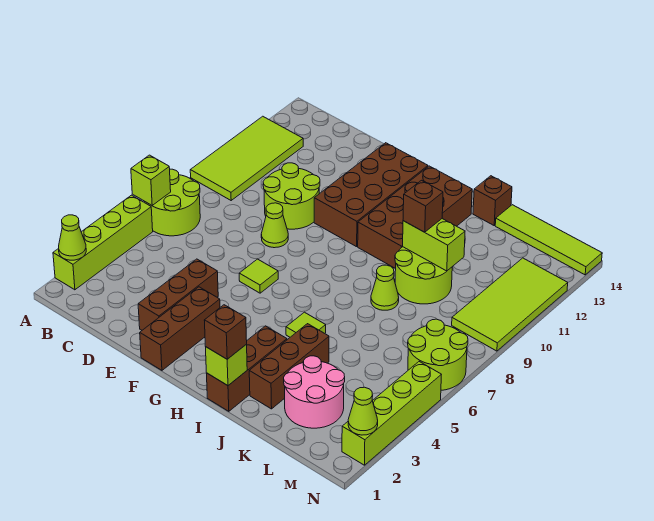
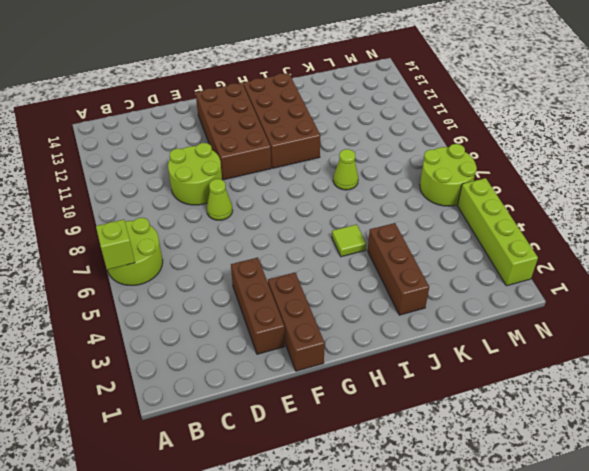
none -> lime brick A2:A5 level 1
none -> lime tile A9:B12 level 1
none -> lime tile F6 level 1

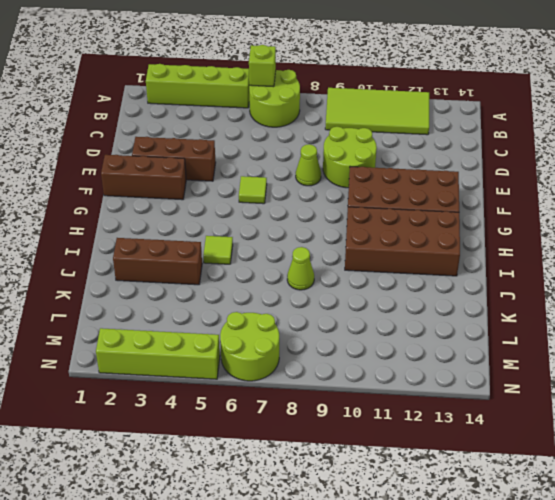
none -> brown brick I1:I3 level 1
none -> lime round brick J9:K10 level 1
none -> brown brick J14 level 1

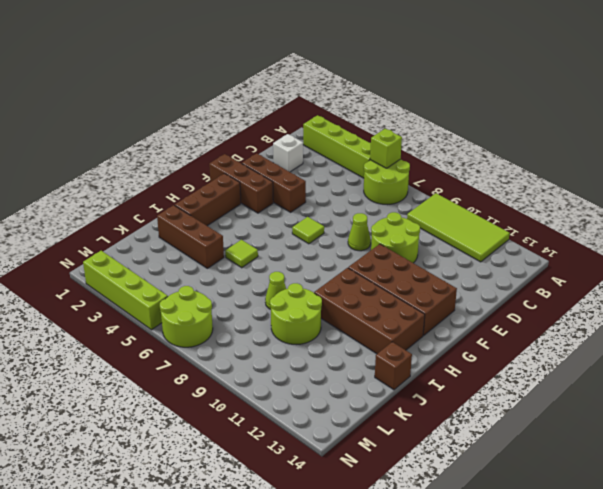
white brick C2 level 1 -> none
brown brick G2:I2 level 1 -> brown brick I1:I3 level 1
none -> pink round brick K2:L3 level 1
none -> lime tile K14:N14 level 1
none -> lime tile M9:N12 level 1

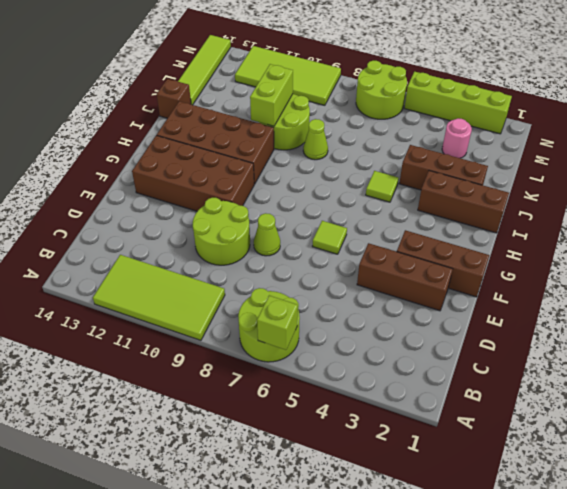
pink round brick L3 level 1 -> pink round brick K2:L3 level 1
none -> lime brick A2:A5 level 1
none -> lime cone A2 level 2
none -> lime brick I1 level 2

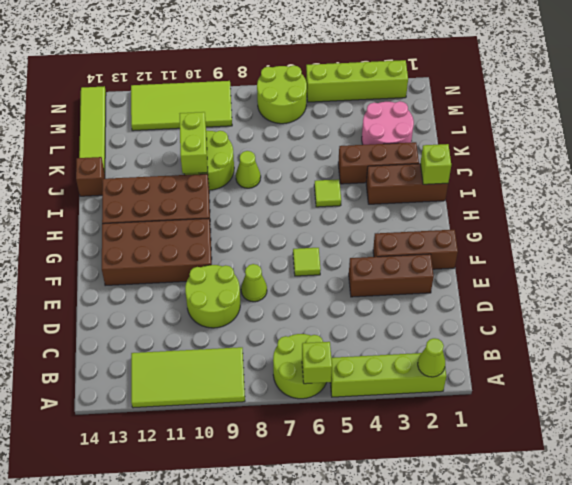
none -> lime cone N2 level 2
none -> brown brick I1 level 3
none -> brown brick J10 level 3

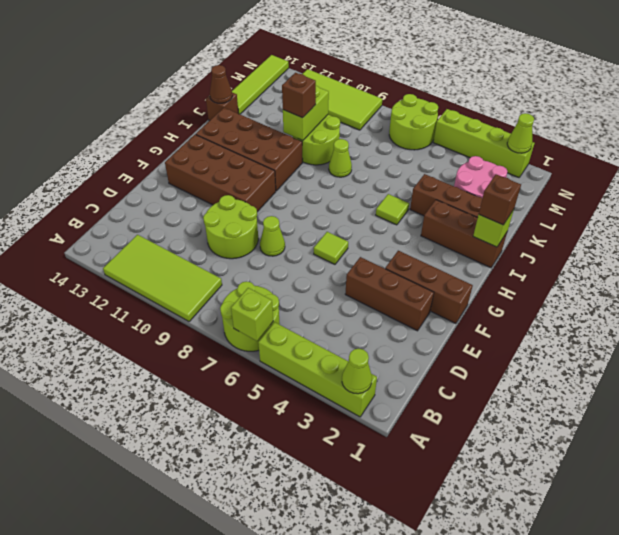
brown cone J14 level 2 -> none

